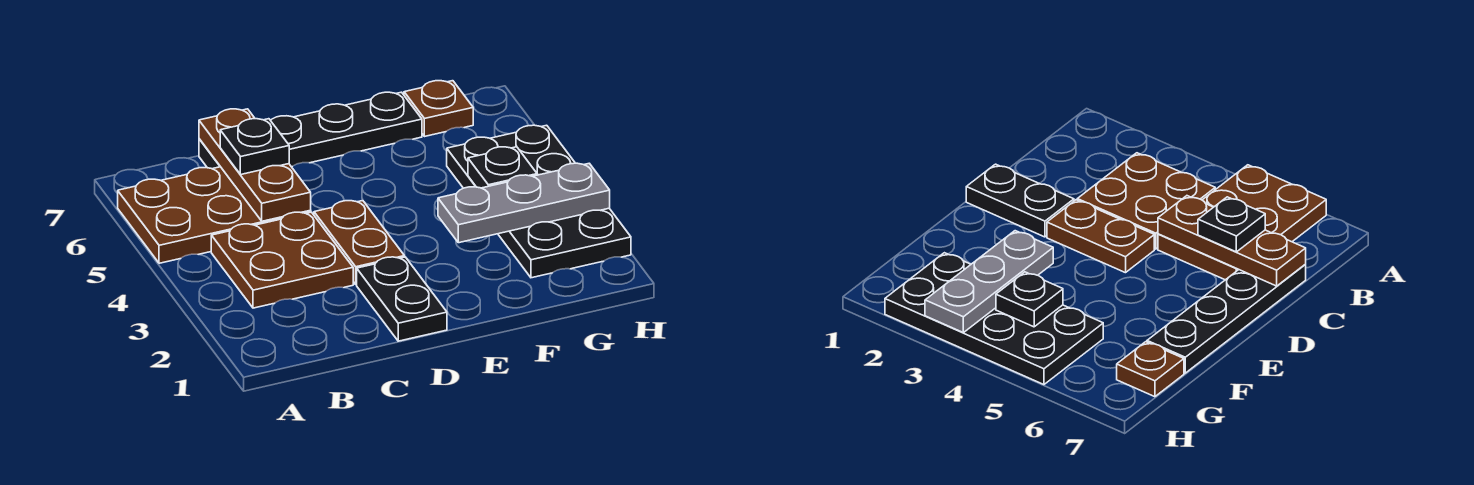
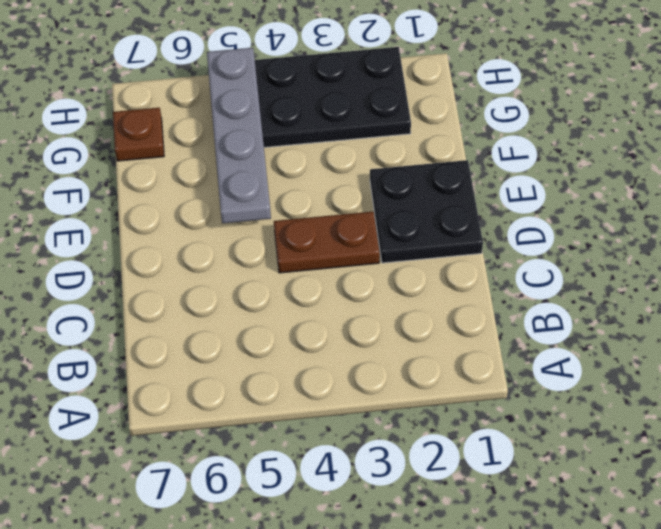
black plate D1:E2 level 1 -> black plate D1:D2 level 1
grey plate E5:H5 level 2 -> none
none -> brown plate A5:C6 level 1
none -> brown plate B3:C4 level 1

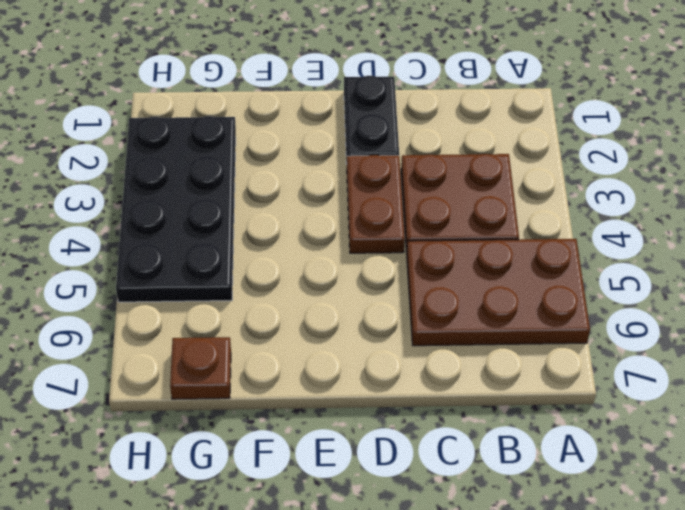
none -> black plate C7:F7 level 1
none -> brown plate C5:C7 level 2

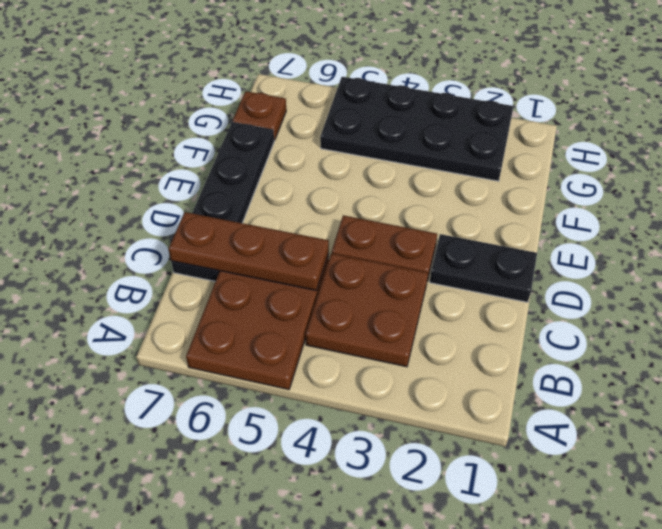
none -> grey plate F3:H3 level 2
none -> black plate G4 level 2

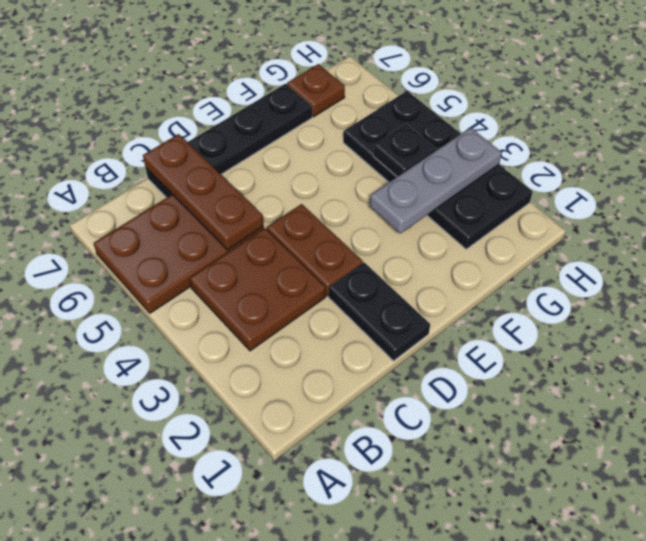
none -> black plate C6 level 3

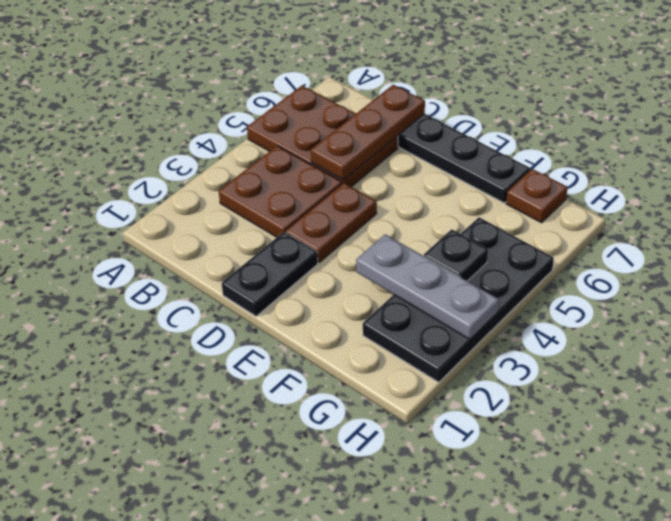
none -> black plate C6 level 3

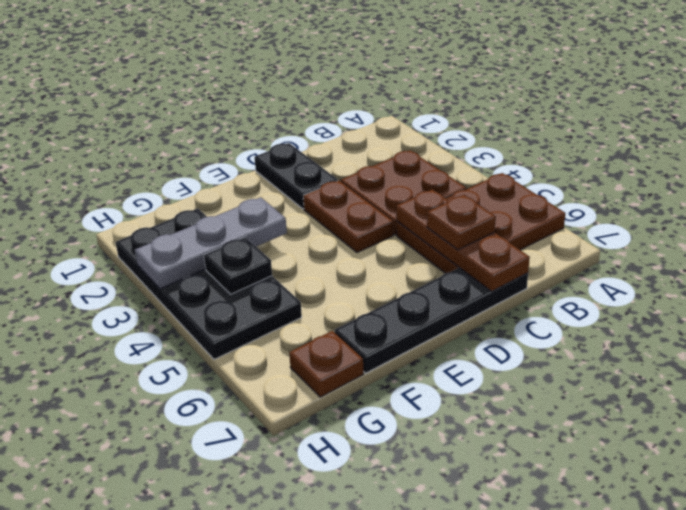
brown plate C6 level 3 -> black plate C6 level 3

